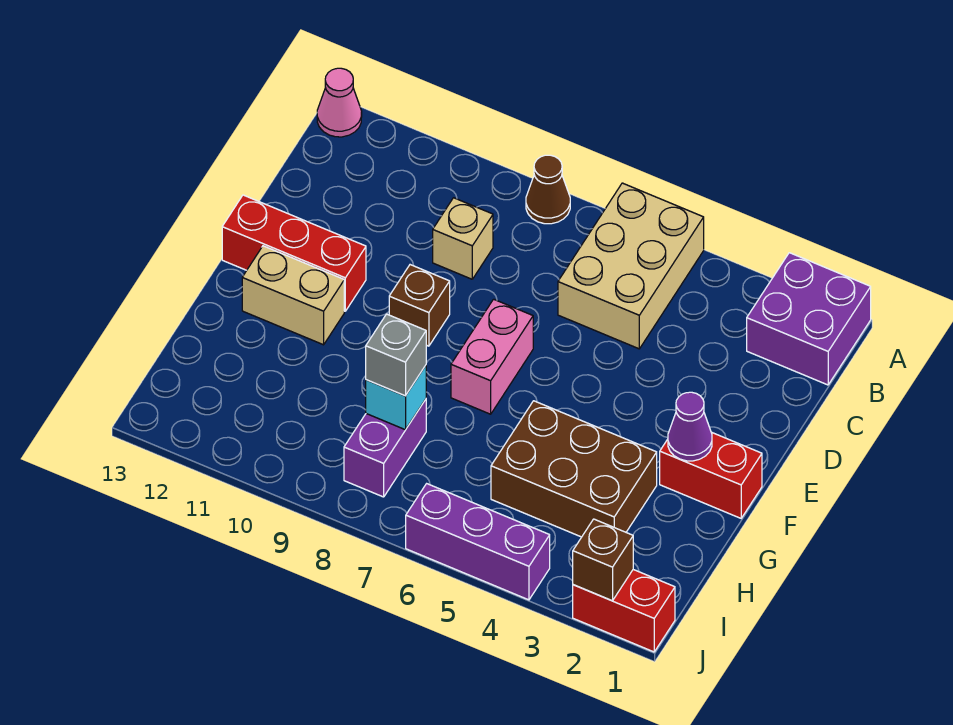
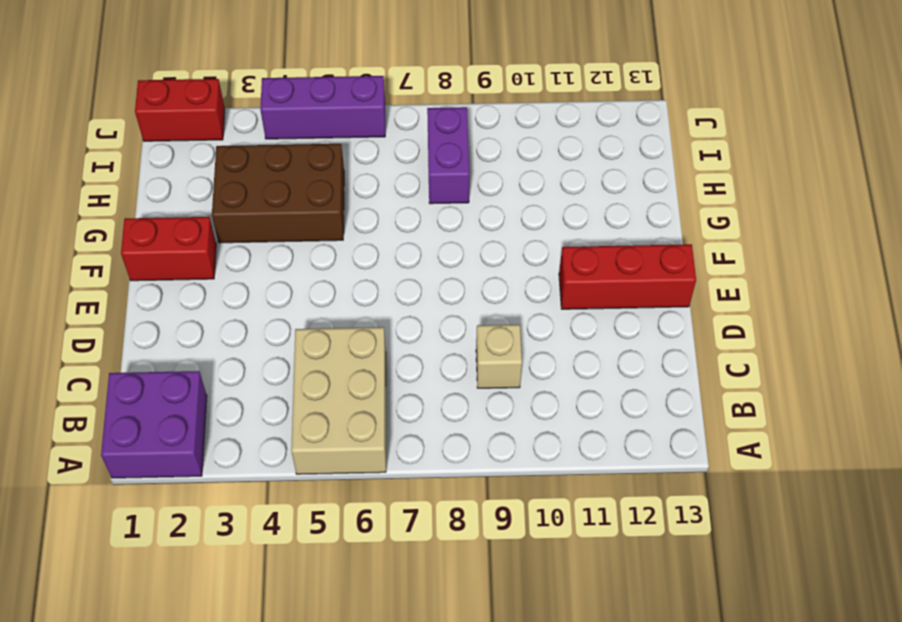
none -> brown cone A8 level 1
none -> pink cone A13 level 1
none -> pink brick E7:F7 level 1

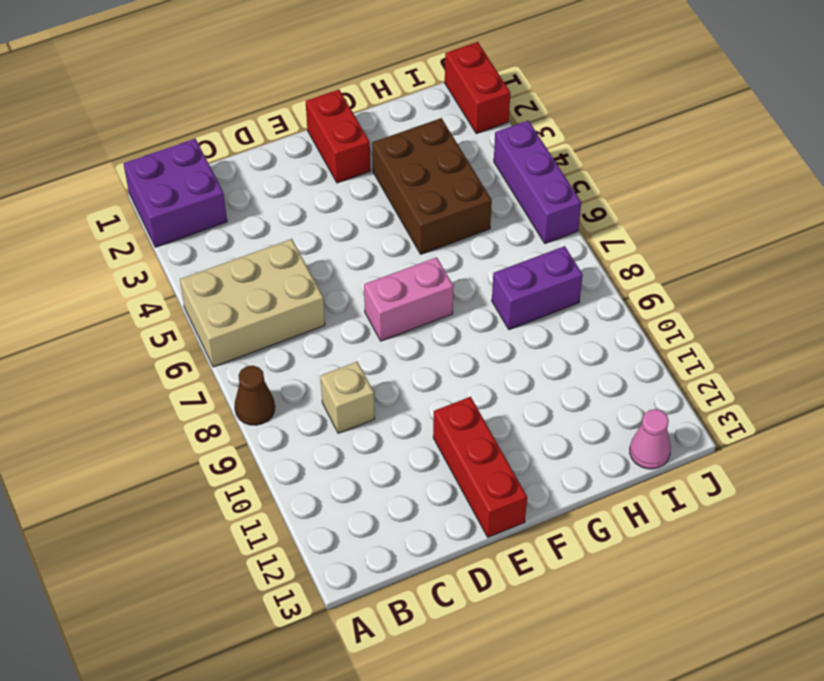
pink cone I13 level 1 -> pink cone A13 level 1
none -> brown brick E9 level 1
none -> tan brick F11:F12 level 1
none -> purple cone F2 level 2

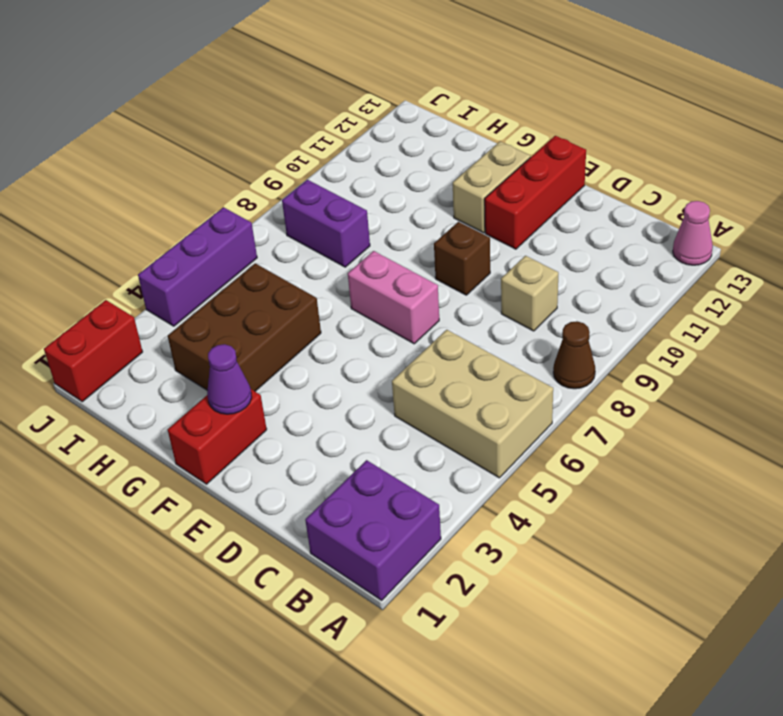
none -> cyan brick H8 level 2
none -> brown brick J2 level 2
none -> grey brick H8 level 3

